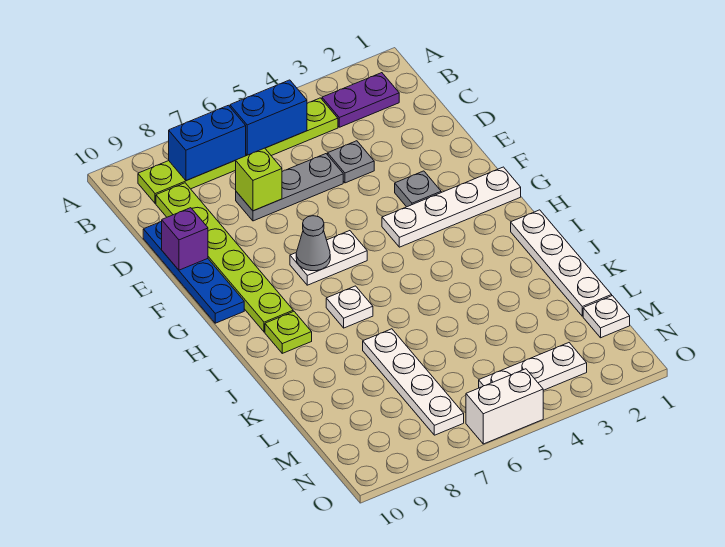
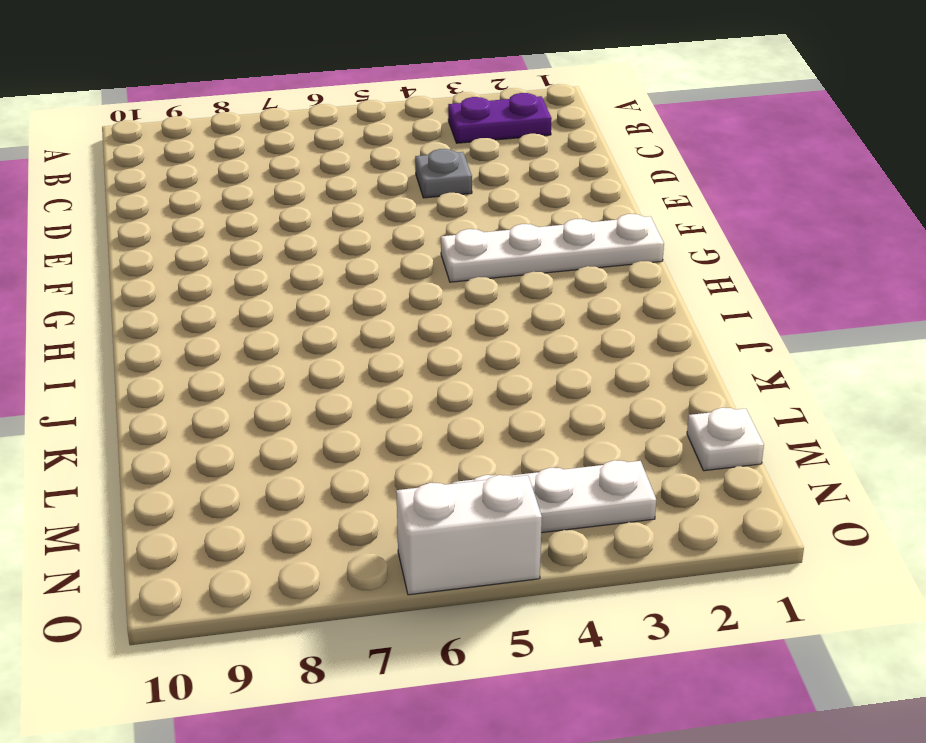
none -> lime plate B4:B9 level 1
none -> lime plate C9:H9 level 1
none -> grey plate D5:D7 level 1

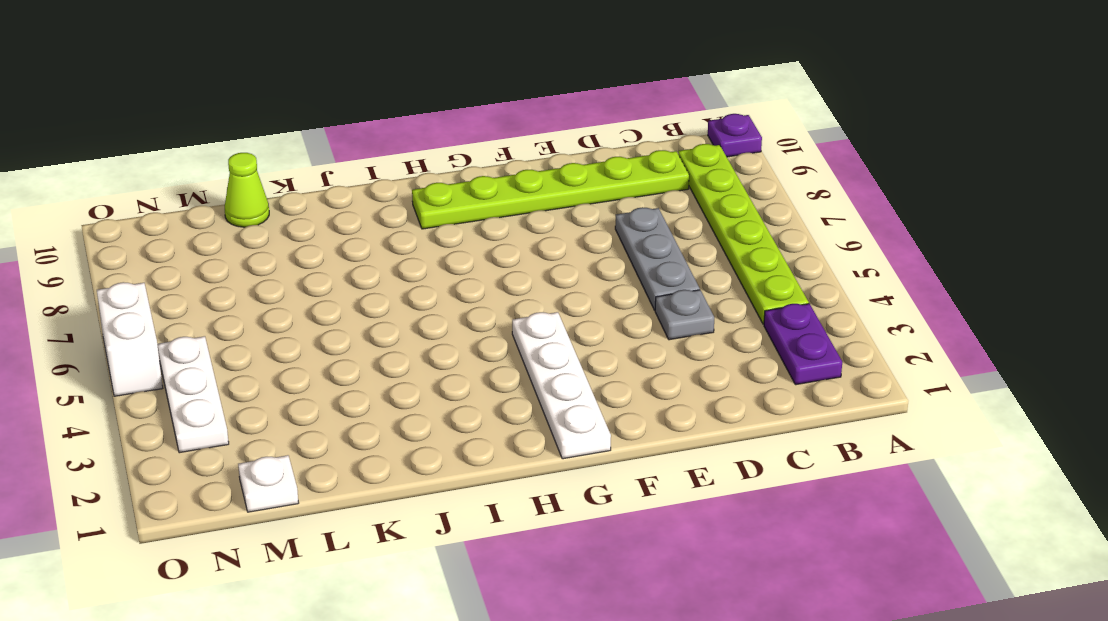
purple plate A10 level 1 -> none
lime cone L10 level 1 -> none
none -> blue plate D10:G10 level 1
none -> grey plate F3 level 1
none -> white plate G6:G7 level 1

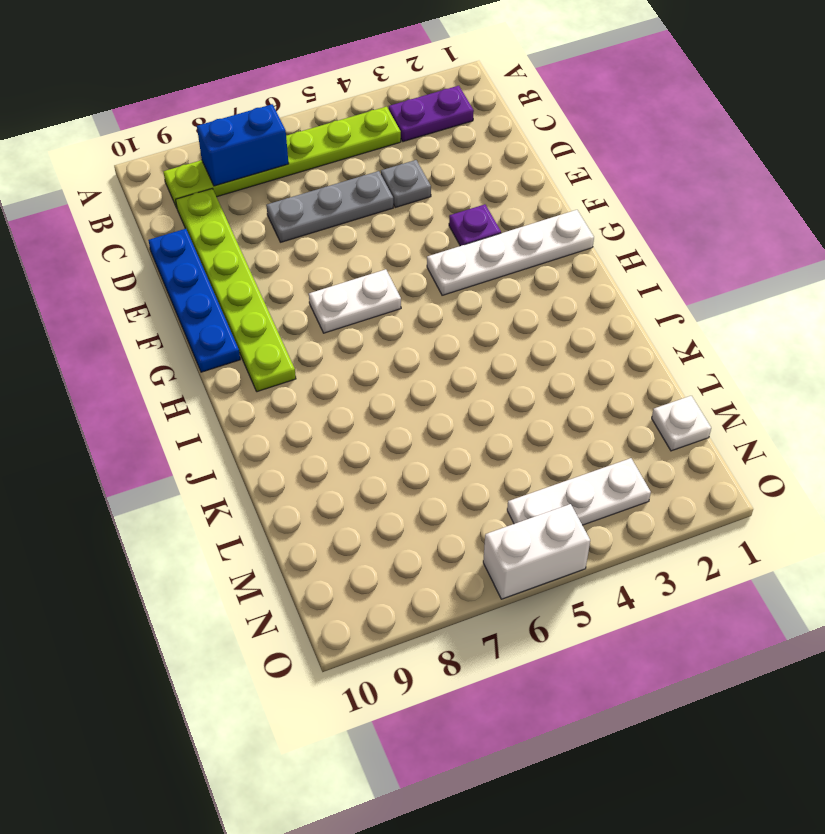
purple plate F3 level 1 -> grey plate F3 level 1
none -> white plate I1:L1 level 1
none -> white plate I7 level 1
none -> lime plate I9 level 1

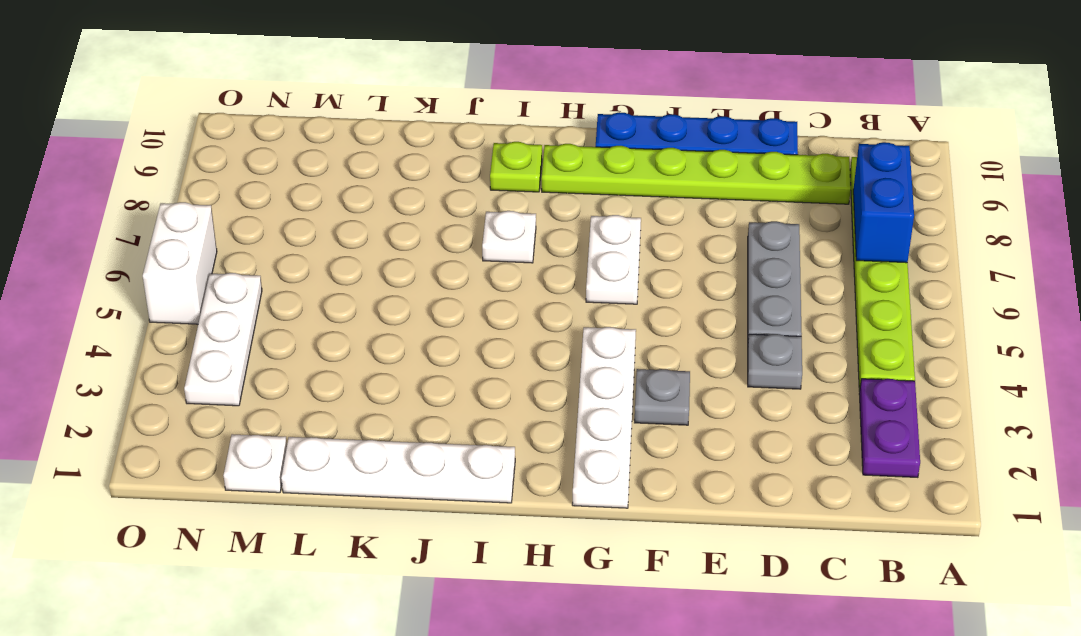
none -> white plate K7:N7 level 1
none -> blue brick B5:B6 level 2
none -> lime brick D7 level 2

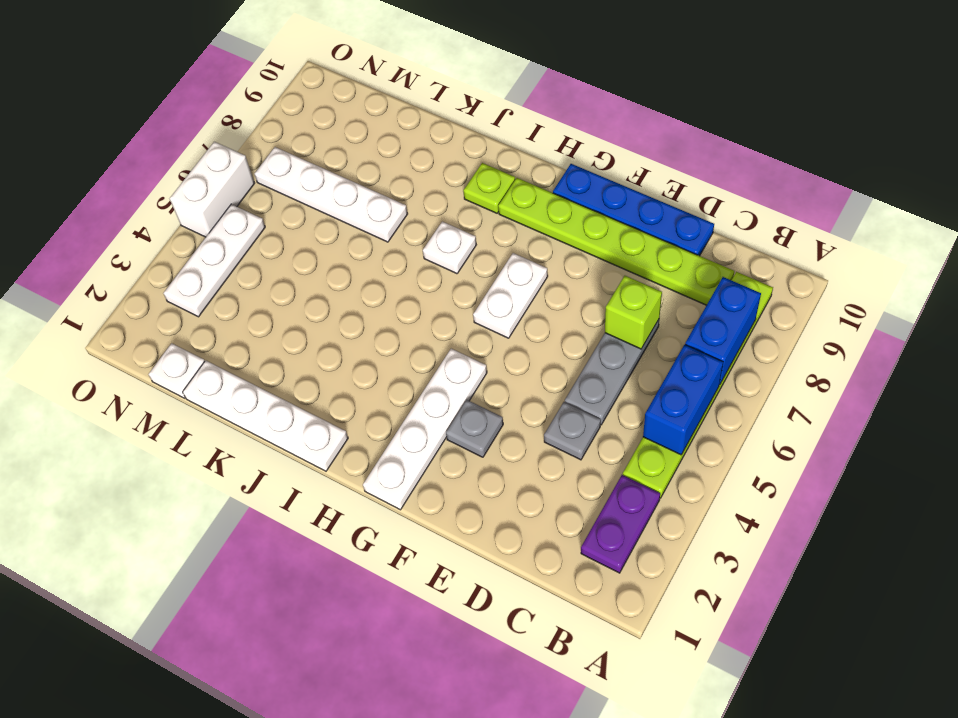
none -> purple brick E10 level 2
none -> grey cone G7 level 2

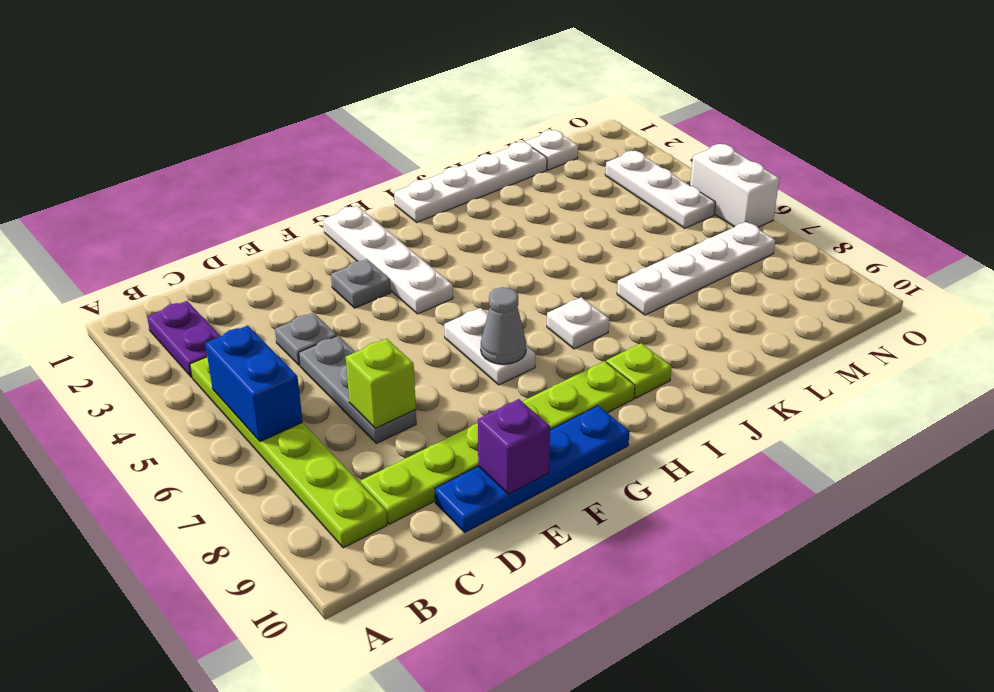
none -> blue brick B7:B8 level 2

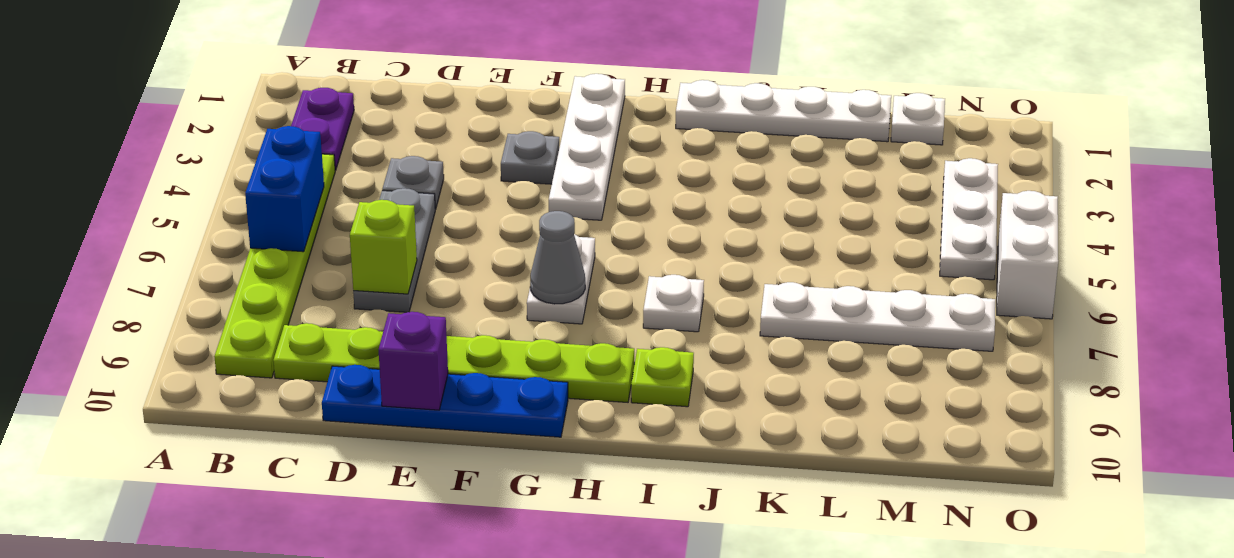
none -> blue brick B7:B8 level 2

